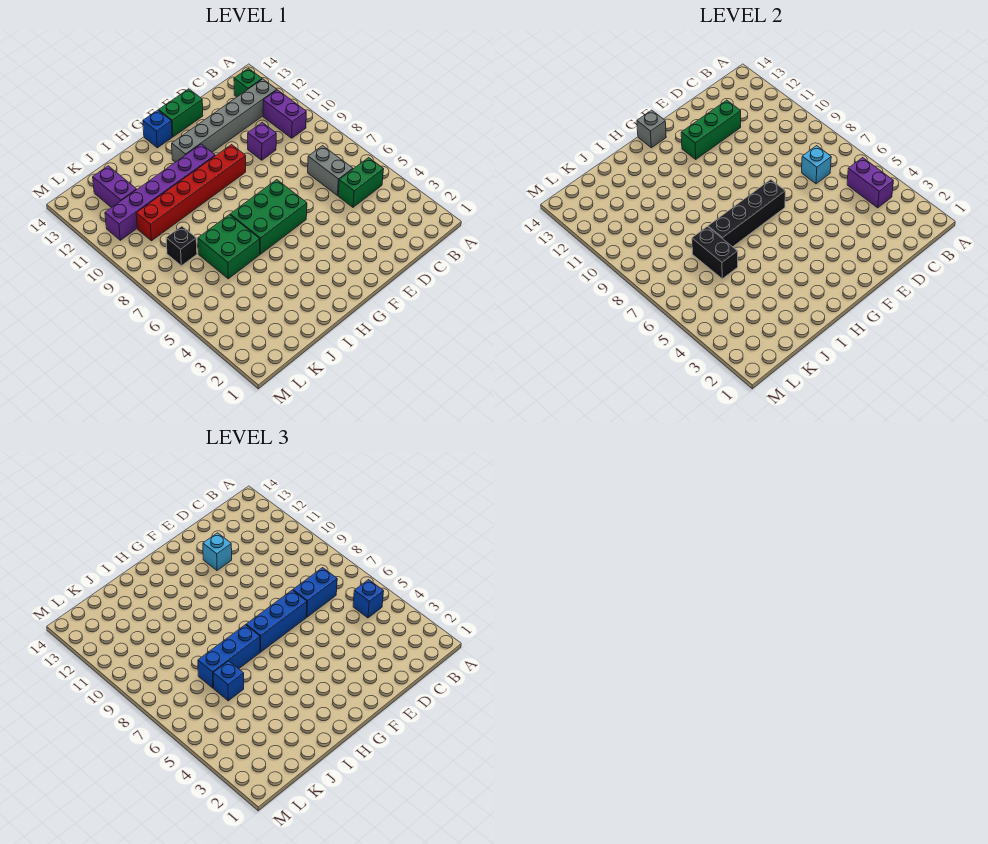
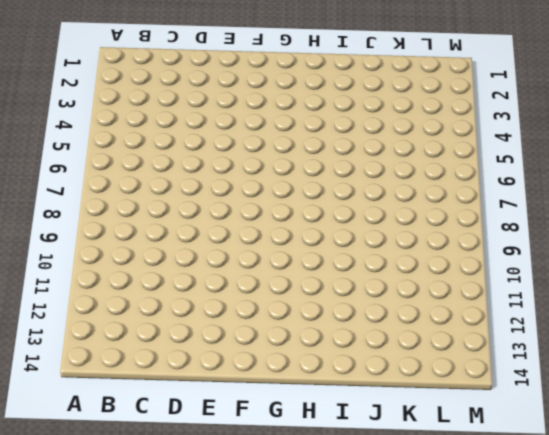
none -> green brick B5:C5 level 1
none -> purple brick B10:B11 level 1
none -> grey brick B12:G12 level 1

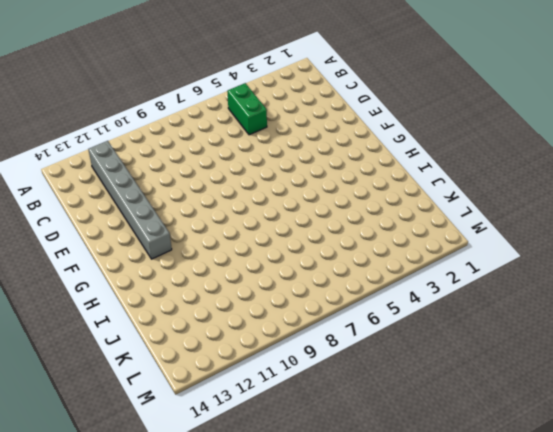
none -> purple brick B10:B11 level 1
none -> green brick B13 level 1
none -> grey brick C6:C7 level 1

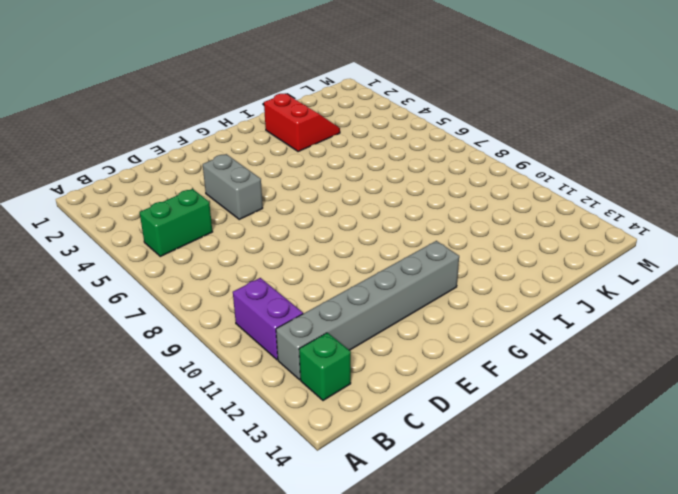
grey brick E4:E5 level 1 -> grey brick C6:C7 level 1
red slope I2:J3 level 1 top I -> none
none -> purple brick D10 level 1
none -> green brick E14:F14 level 1
none -> green brick F6:H7 level 1

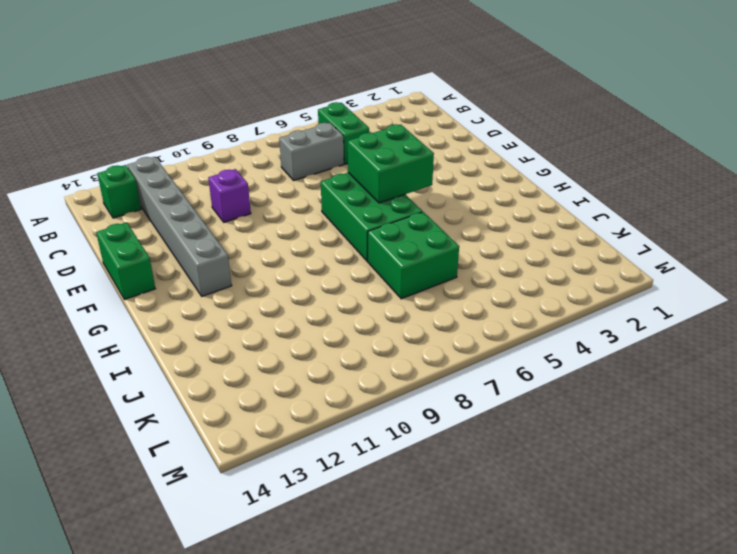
green brick F5:G6 level 2 -> none
none -> purple brick B10:B11 level 1
none -> red brick F10:K10 level 1
none -> purple brick G11:L11 level 1

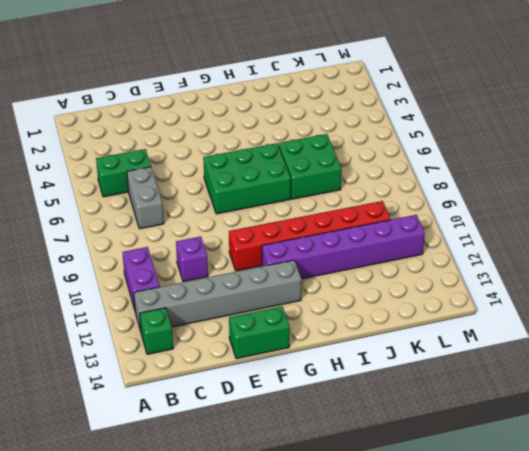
none -> blue brick G14 level 1
none -> black brick K8 level 1
none -> purple brick K12:K13 level 1

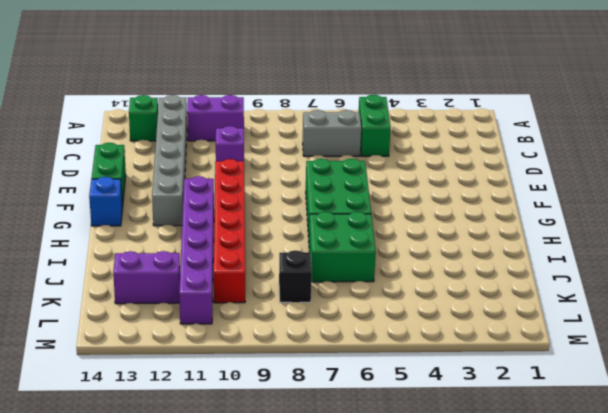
none -> purple brick B4:B5 level 2
none -> cyan brick C7 level 2
none -> green brick D12:F12 level 2

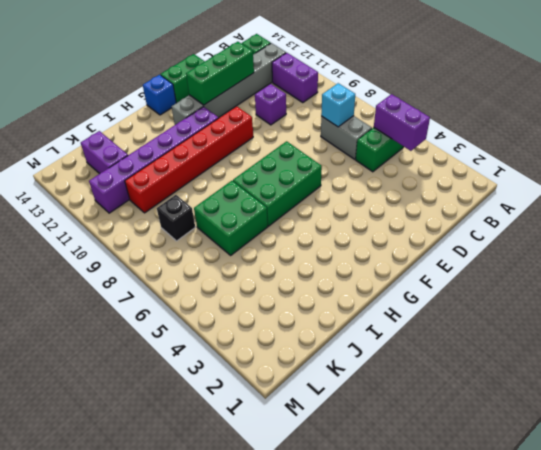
none -> black brick F7:I7 level 2
none -> grey brick G14 level 2
none -> black brick J6:J7 level 2

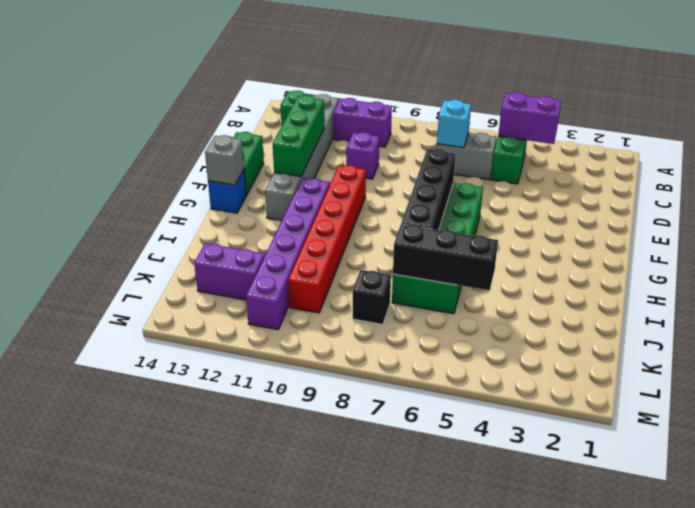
black brick J5:J7 level 2 -> black brick J6:J7 level 2
none -> blue brick B5 level 3
none -> blue brick C7:D7 level 3
none -> blue brick E7:G7 level 3

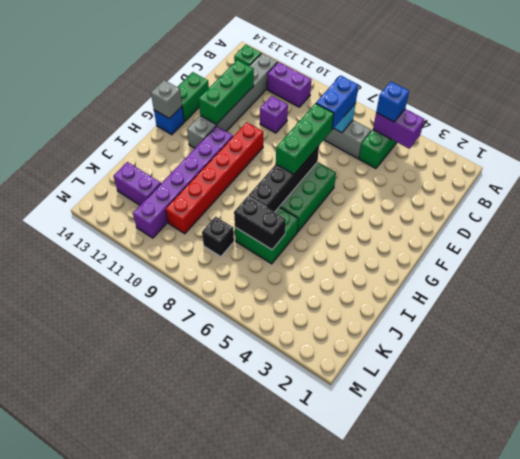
green brick E7:G7 level 3 -> blue brick E7:G7 level 3
none -> cyan brick E12 level 3
none -> blue brick H7:J7 level 3
none -> blue brick J6 level 3

